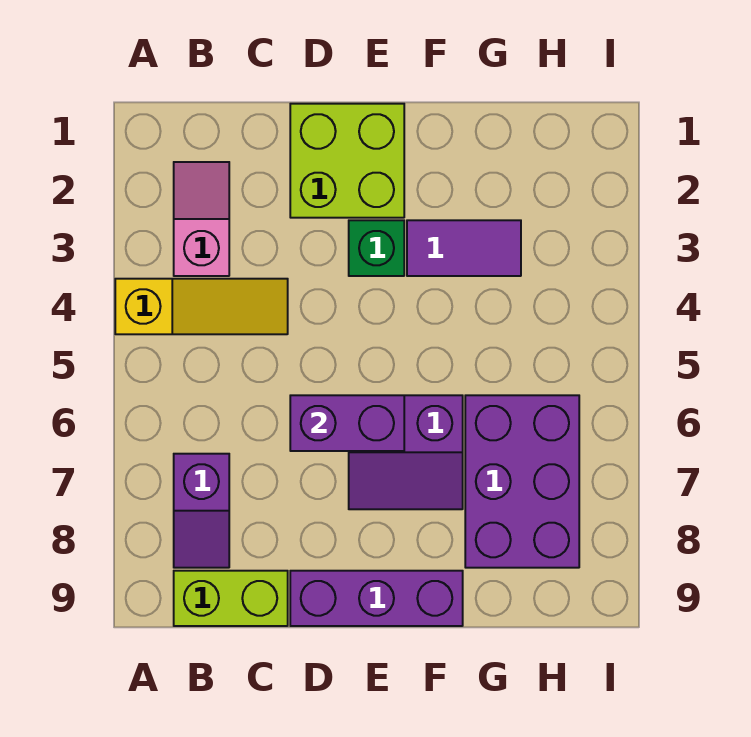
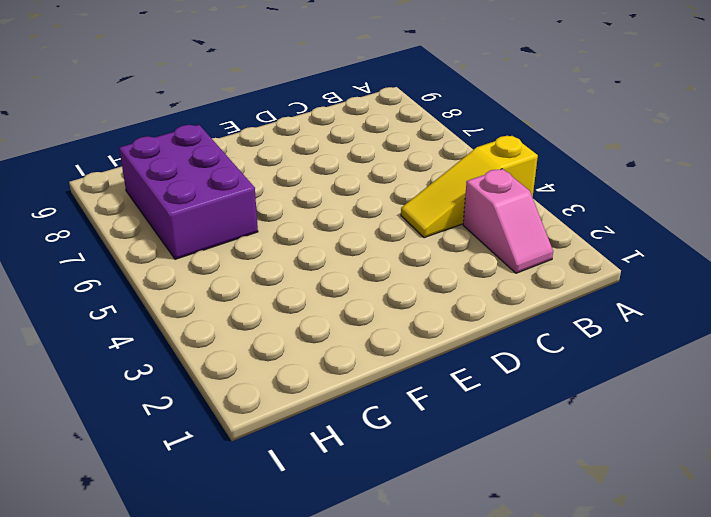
none -> purple slope B7:B8 level 1 top 7
none -> lime brick B9:C9 level 1

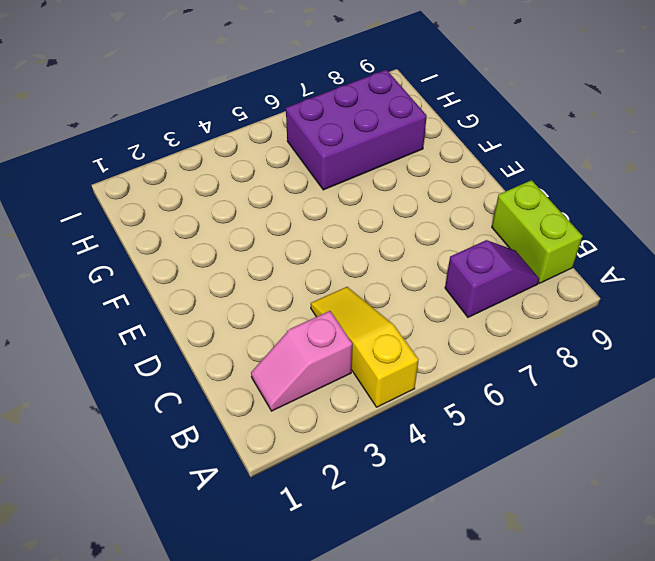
none -> lime brick D1:E2 level 1
none -> purple brick D9:F9 level 1

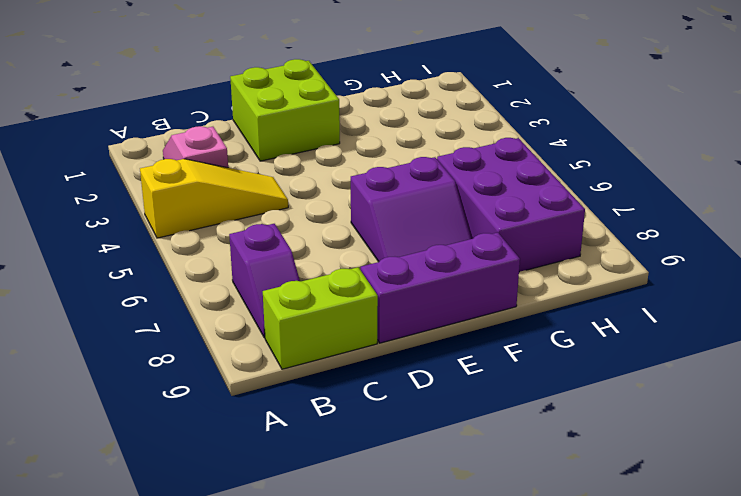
none -> green brick E3 level 1
none -> purple tile F3:G3 level 1

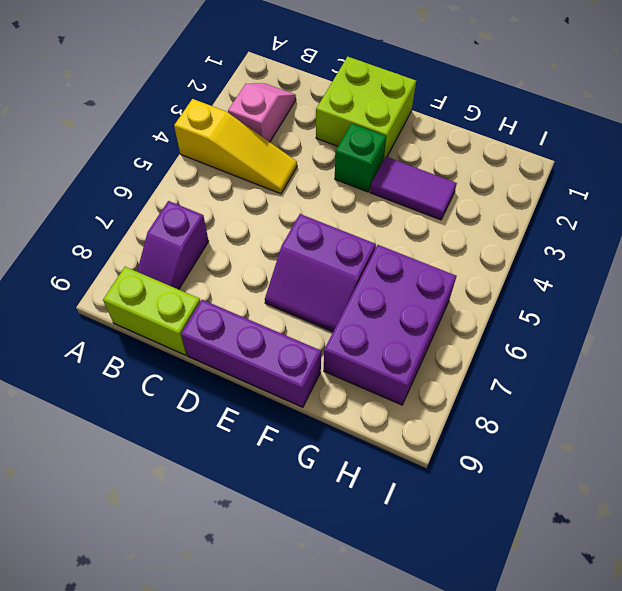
none -> purple brick D6:E6 level 2

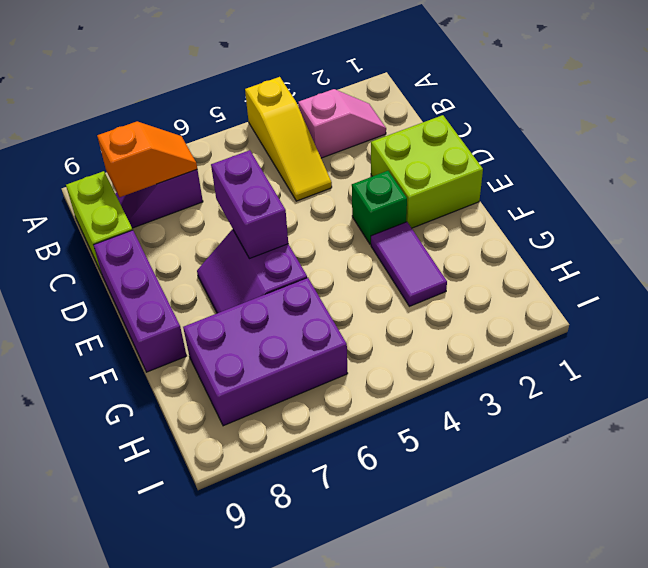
orange slope B7:B8 level 2 top 8 -> none

